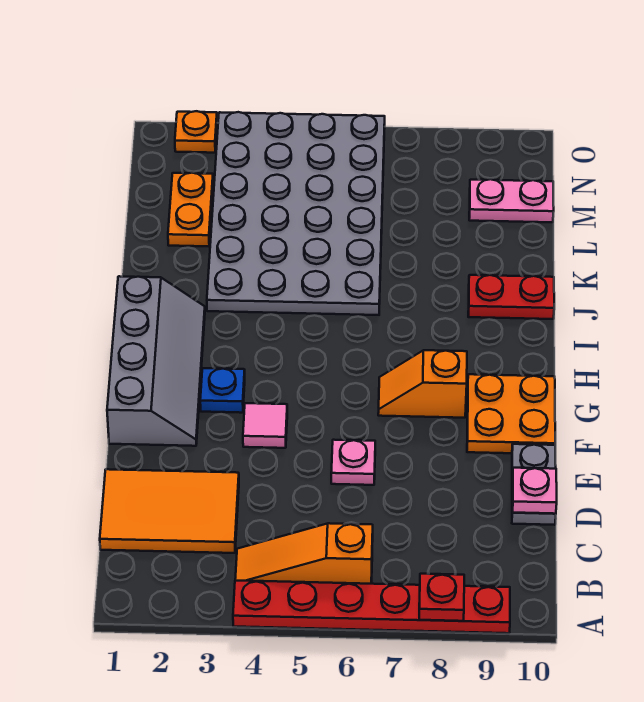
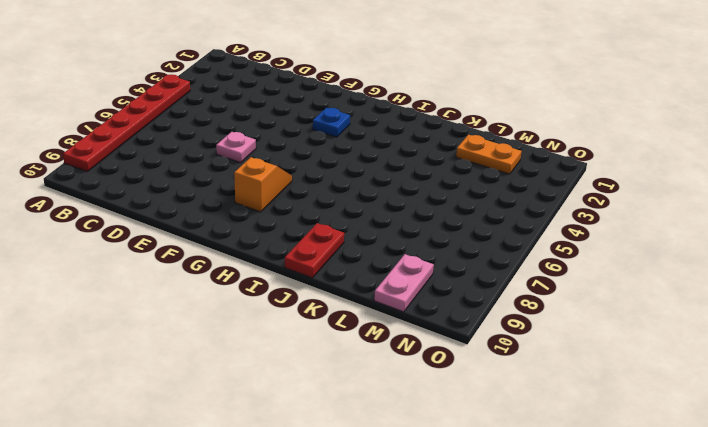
none -> orange slope B4:B6 level 1 top 6
none -> orange tile C1:D3 level 1
none -> grey plate D10:E10 level 1

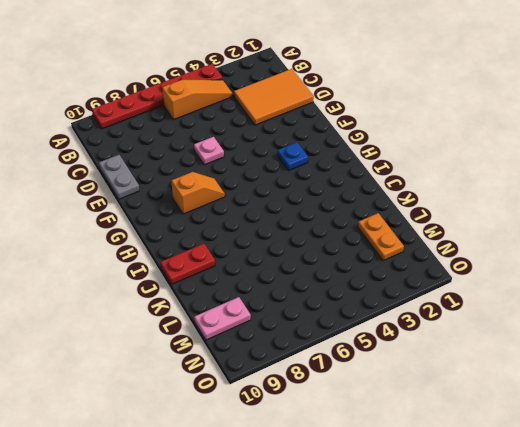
none -> grey slope F1:I2 level 1 top 1
none -> pink tile F4 level 1
none -> orange plate F9:G10 level 1

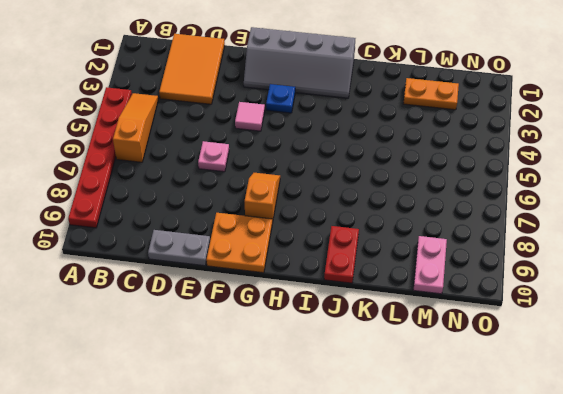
none -> grey plate J3:O6 level 1
none -> orange plate O2 level 1
none -> red plate A8 level 2

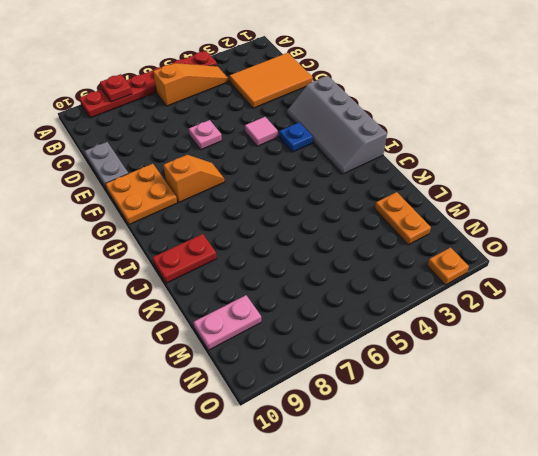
none -> grey plate J3:O6 level 1
none -> pink plate D10 level 2

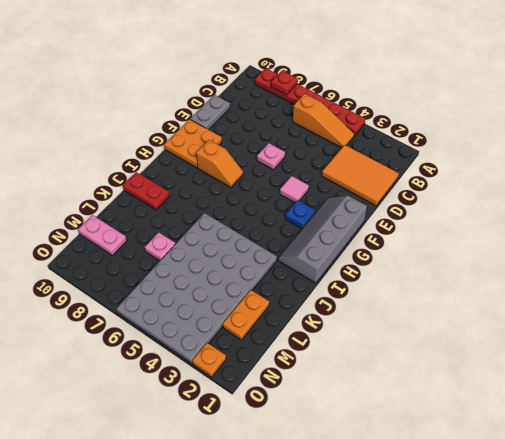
pink plate L7 level 1 -> pink plate D10 level 2

